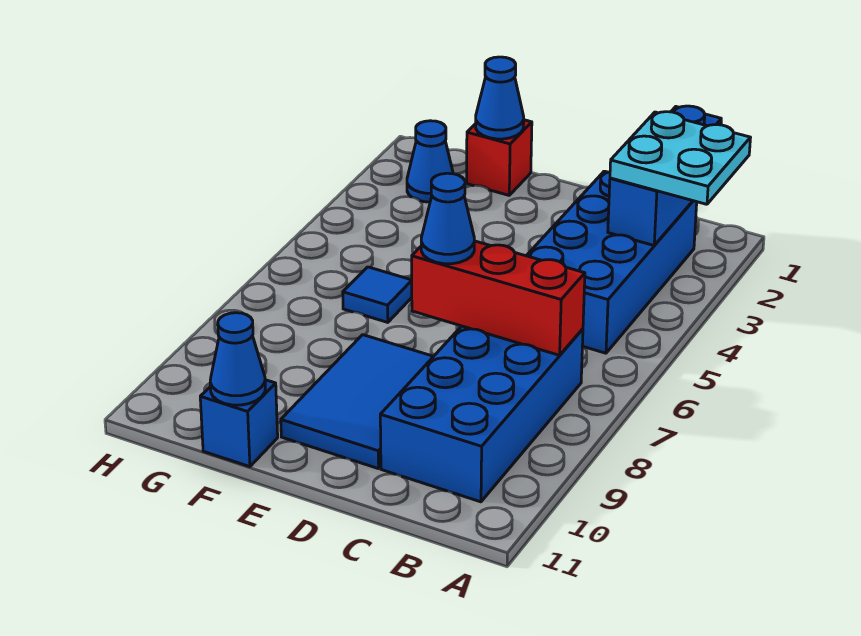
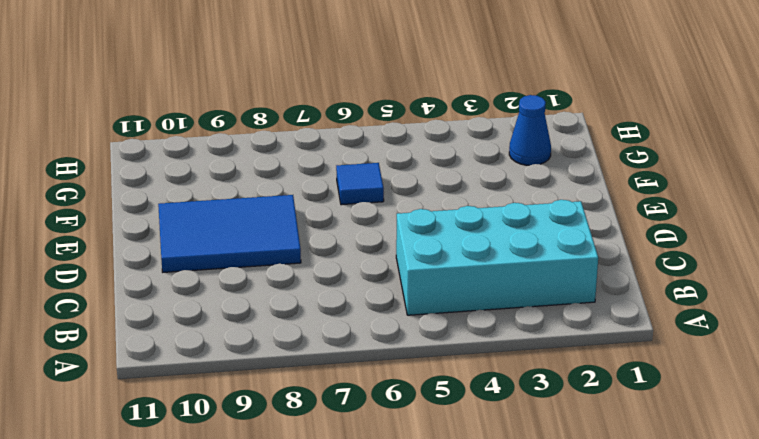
cyan brick B2:C5 level 1 -> blue brick B2:C5 level 1
none -> blue brick B7:C10 level 1
none -> red brick F1 level 1
none -> blue brick F11 level 1

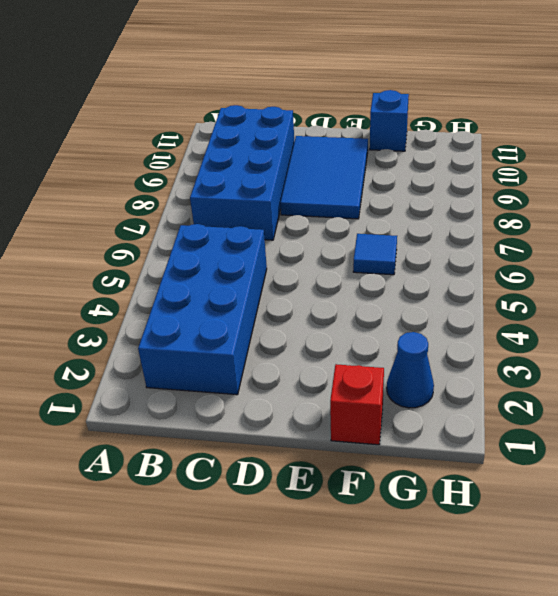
none -> blue brick B1:B3 level 2
none -> red brick B7:D7 level 2
none -> blue cone F1 level 2

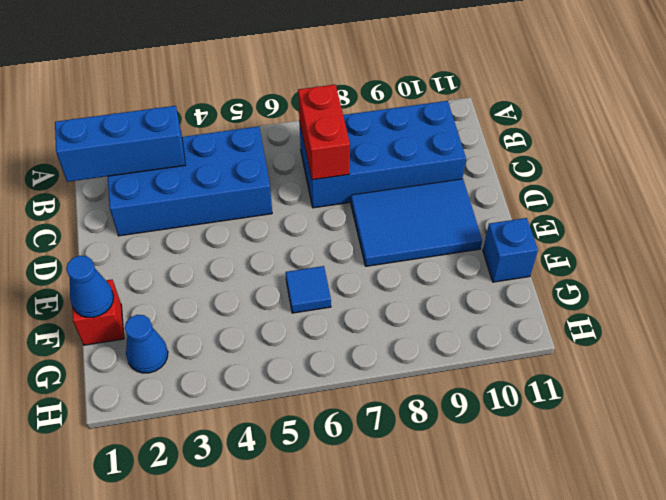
red brick B7:C7 level 2 -> red brick B7:D7 level 2
none -> blue cone F11 level 2
none -> cyan plate A2:B3 level 3
none -> blue cone D7 level 3

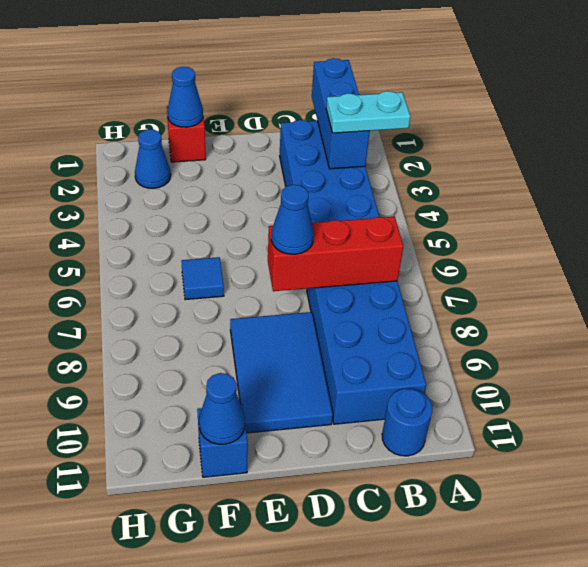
cyan plate A3:B3 level 3 -> cyan plate A2:B3 level 3
blue round brick B11 level 1 -> none

